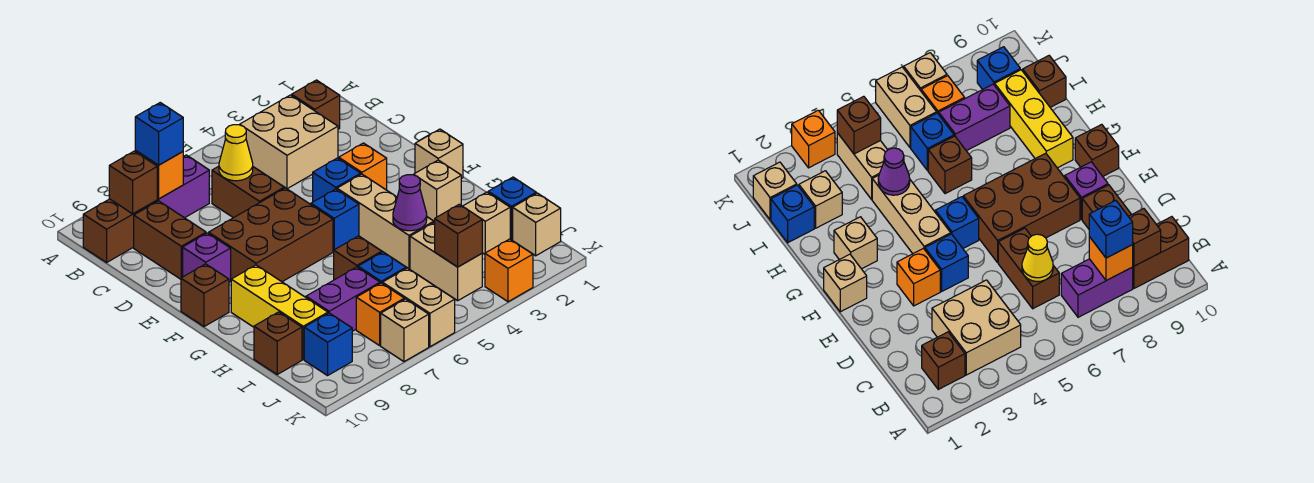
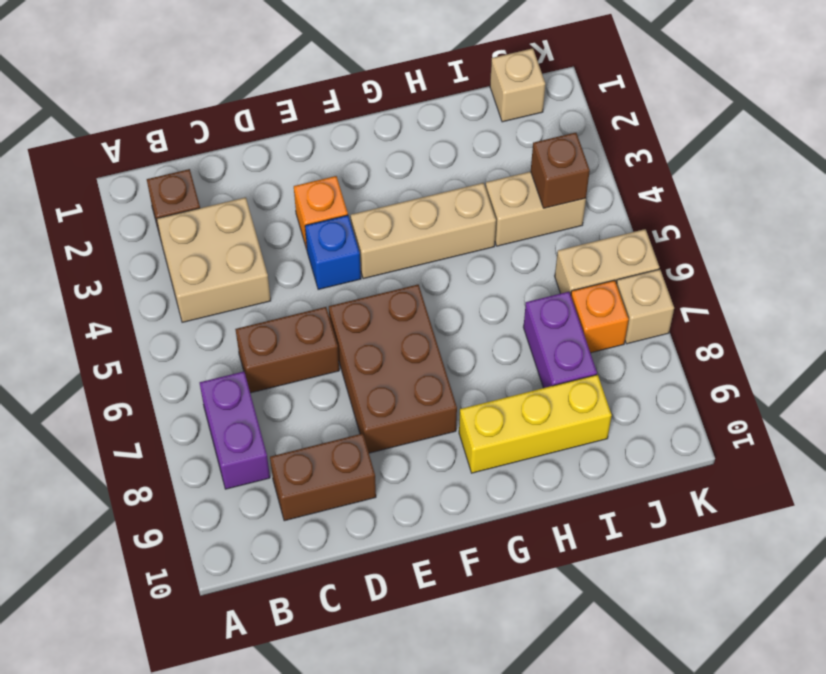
none -> brown brick B9:B10 level 1
none -> purple brick E9 level 1
none -> tan brick F1 level 1
none -> blue brick F5 level 1

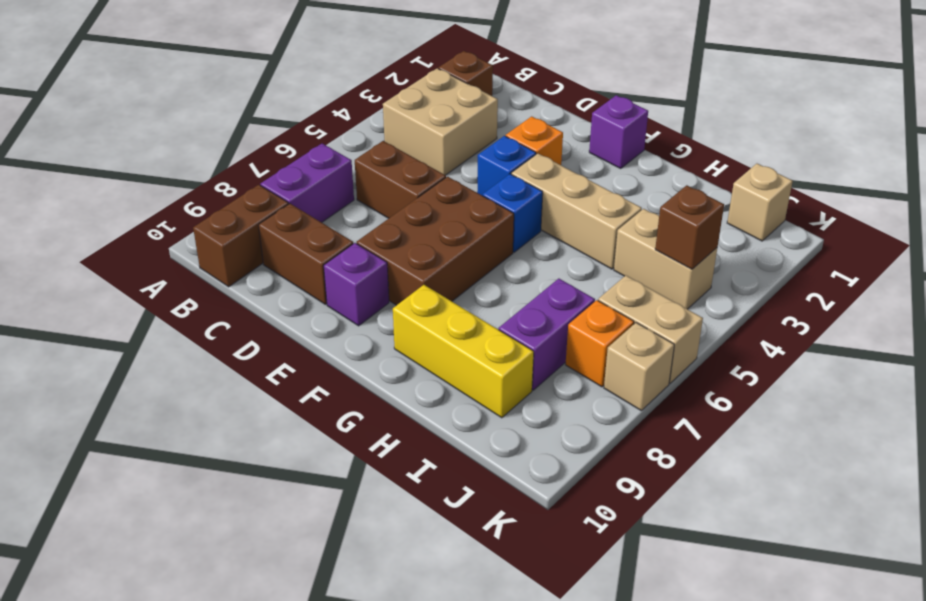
purple brick F1 level 1 -> tan brick F1 level 1
none -> brown brick F10 level 1
none -> tan brick G2 level 1
none -> brown brick H6 level 1
none -> blue brick I1 level 1

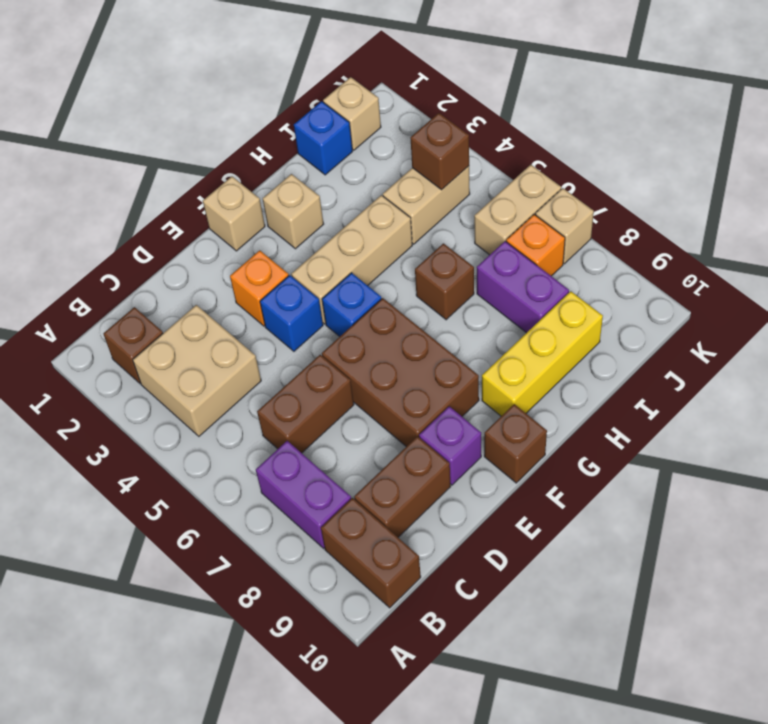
none -> tan brick I2 level 1
none -> blue brick I6 level 1
none -> brown brick I10 level 1
none -> blue brick J9 level 1

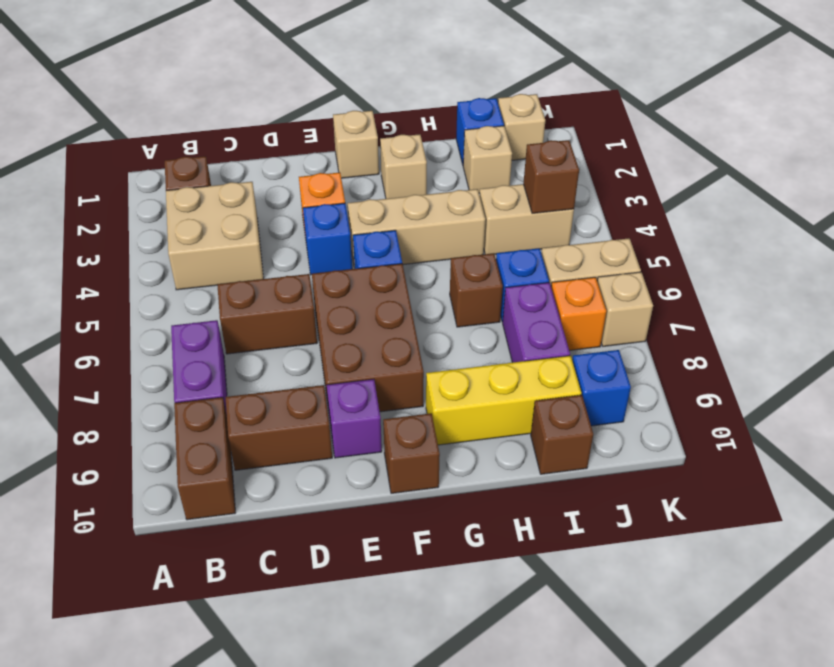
none -> orange brick K3 level 1
none -> orange brick B8 level 2
none -> brown brick B9 level 2
none -> yellow cone C6 level 2

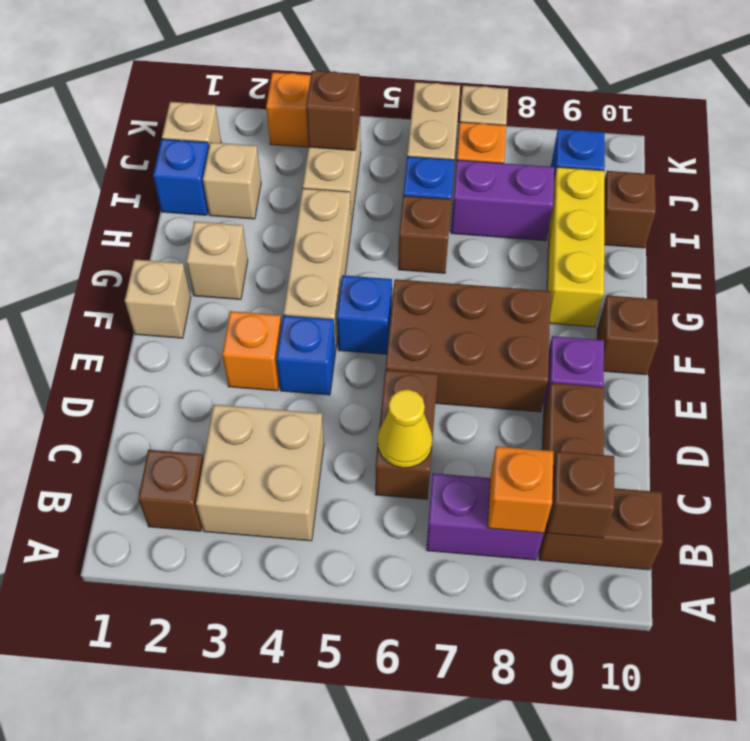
none -> purple cone H4 level 2
none -> blue brick B8 level 3

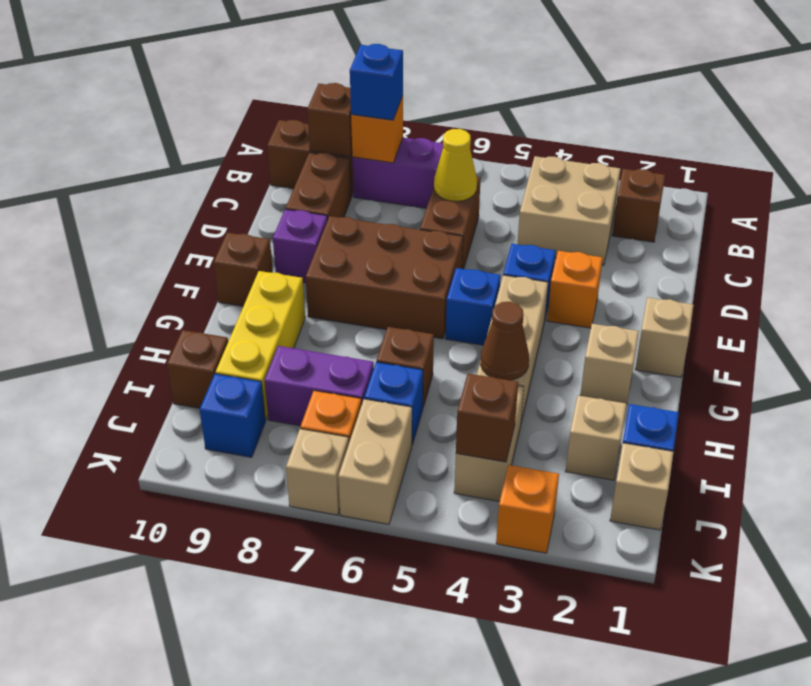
brown cone H4 level 2 -> purple cone H4 level 2

